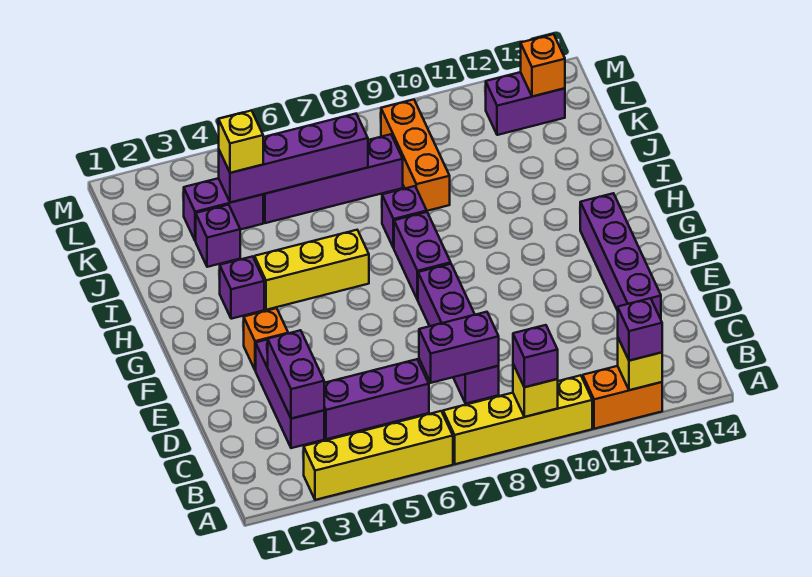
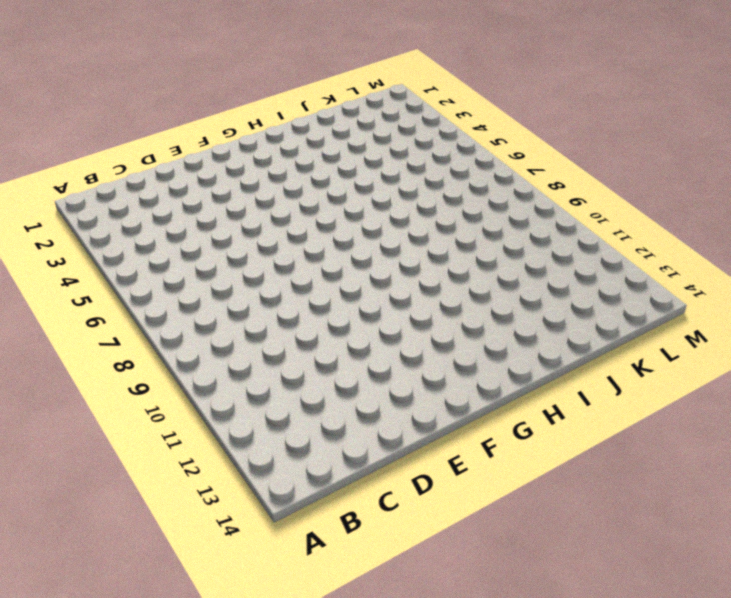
none -> yellow brick A3:A6 level 1
none -> yellow brick A7:A10 level 1
none -> orange brick A11:A12 level 1

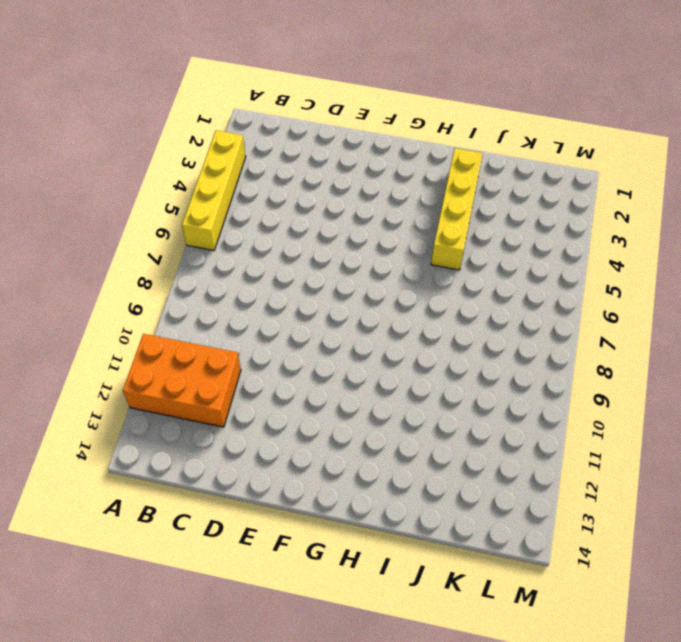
orange brick A11:C12 level 1 -> orange brick A11:A12 level 1
yellow brick I2:I5 level 1 -> yellow brick A7:A10 level 1
none -> purple brick C3:E3 level 1
none -> purple brick C4:C6 level 1
none -> purple brick C8:F8 level 1

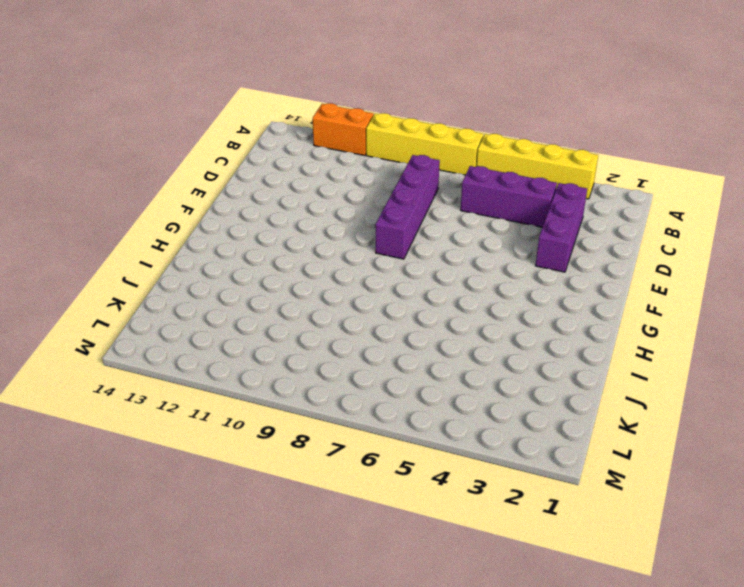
none -> purple brick D13:G13 level 1
none -> orange brick F3 level 1
none -> purple brick G8:H8 level 1

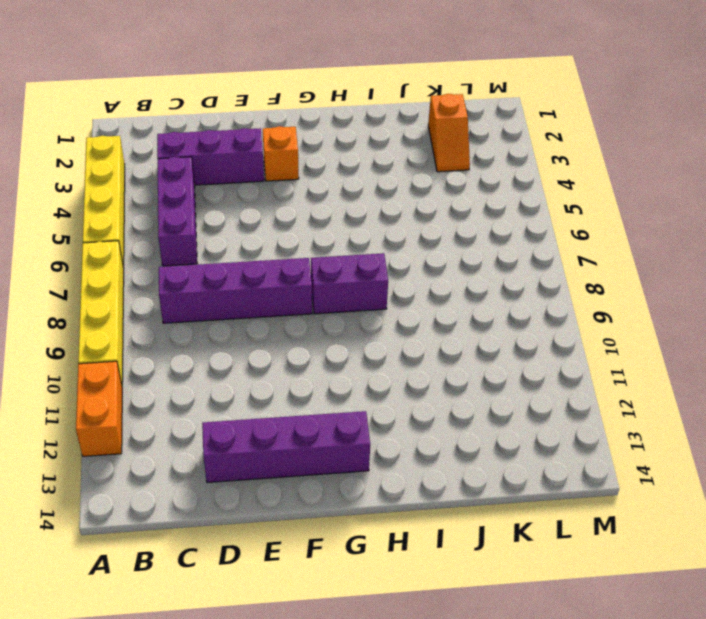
orange slope K2:K3 level 1 top 2 -> purple brick K3:K4 level 1
none -> purple brick H3 level 1
none -> yellow brick H4:H6 level 1
none -> purple brick I8 level 1

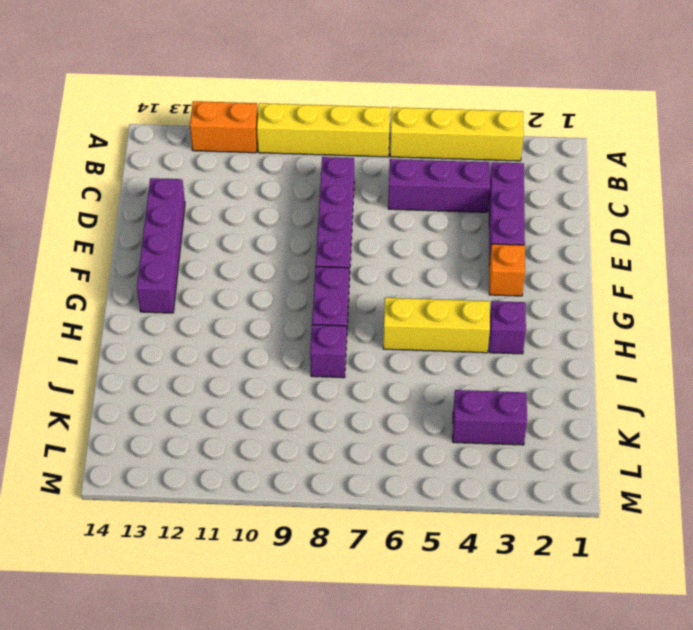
none -> purple brick J3 level 1
none -> orange brick J9:L9 level 1
none -> purple brick K5:K8 level 1

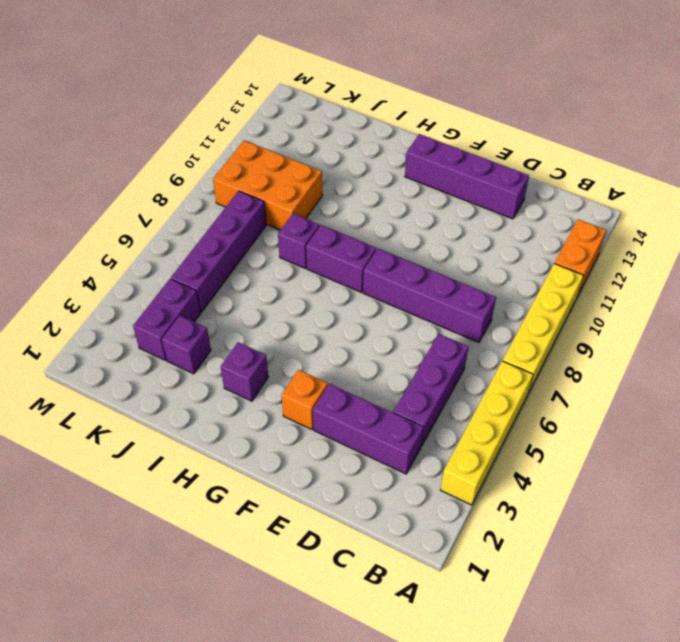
orange brick J9:L10 level 1 -> orange brick J9:L9 level 1
none -> yellow brick H4:H6 level 1
none -> purple brick L12:L13 level 1
none -> yellow brick A9 level 2

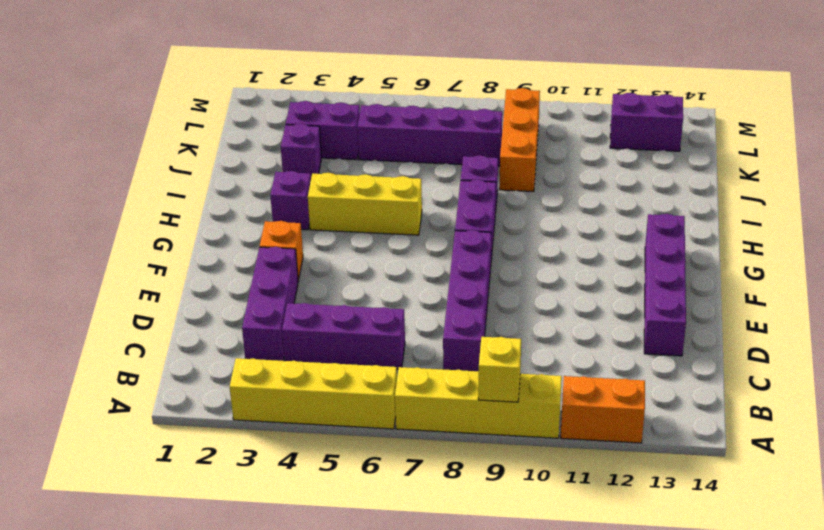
none -> yellow brick A12 level 2
none -> purple brick C3:D3 level 2
none -> purple brick C7:C8 level 2

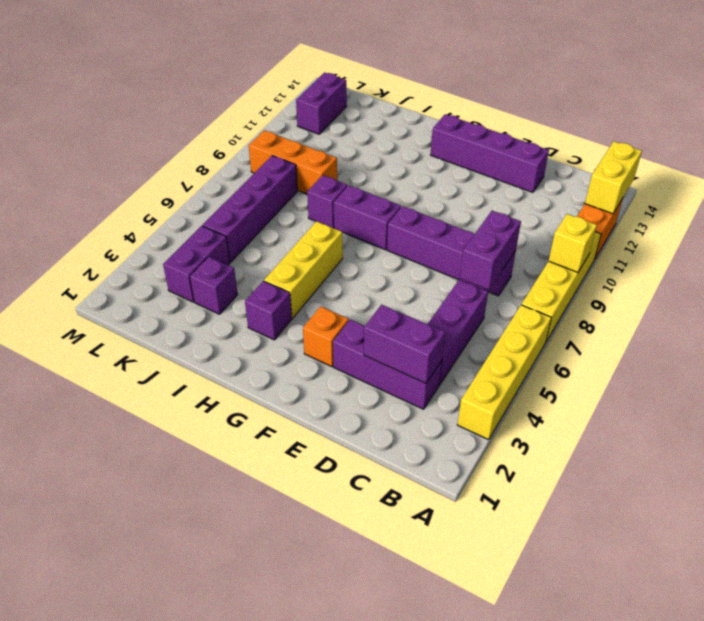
yellow brick A12:A13 level 2 -> yellow brick A12 level 2
none -> purple brick K4:K7 level 2
none -> orange brick L13 level 2
none -> purple brick A9 level 3

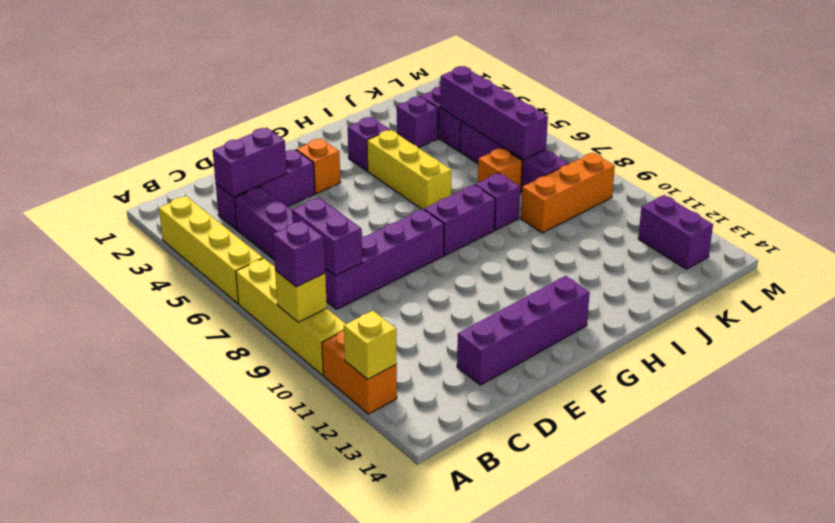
orange brick J7 level 1 -> orange brick L13 level 2
none -> purple brick A12 level 3
none -> yellow brick K4 level 3

